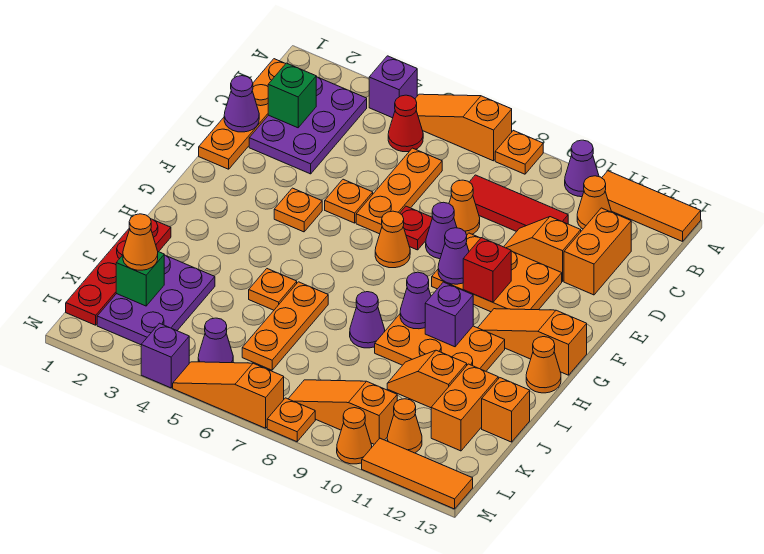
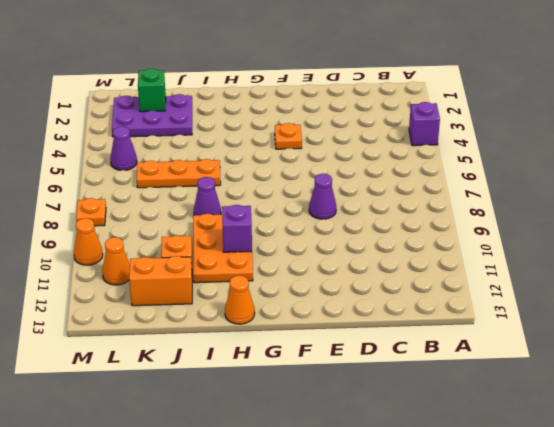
none -> orange slope A5:A7 level 1 top 7
none -> orange plate A8 level 1
none -> purple cone A10 level 1
none -> orange tile A11:A13 level 1

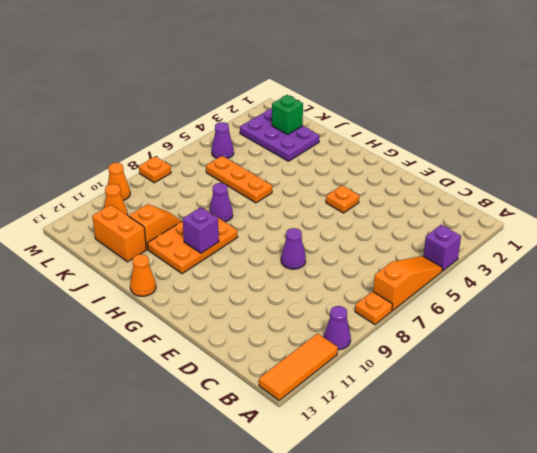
none -> orange plate B1:E1 level 1
none -> purple plate B2:D3 level 1
none -> red cone B5 level 1
none -> orange cone B11 level 1

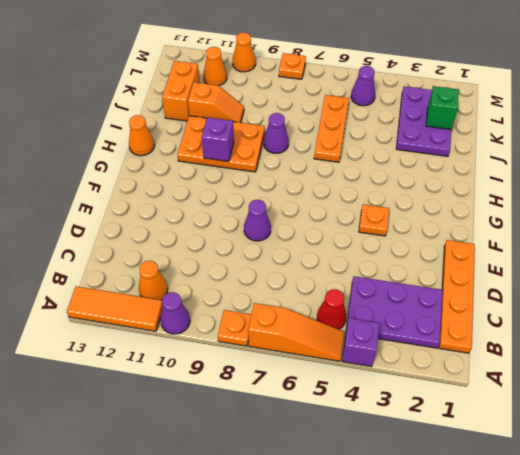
purple plate B2:C4 level 1 -> purple plate B2:D3 level 1
none -> orange plate C6:E6 level 1
none -> red tile C8:C10 level 1
none -> orange brick C12:D12 level 1
none -> orange cone D8 level 1

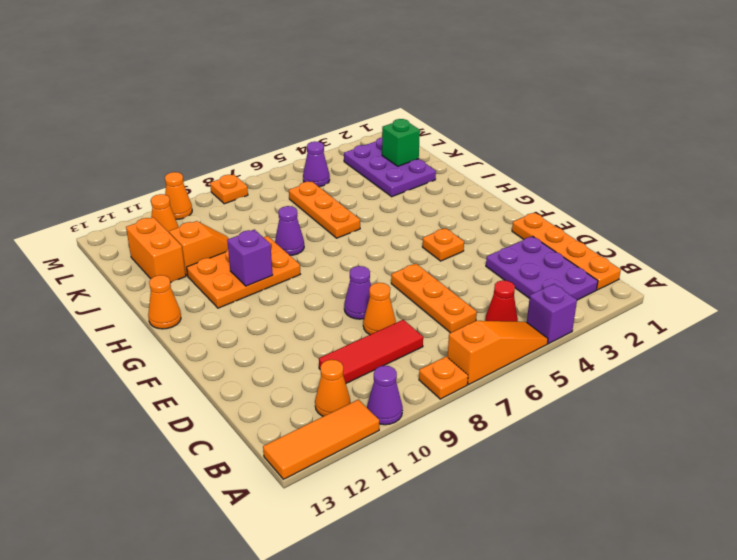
none -> orange brick C12:D12 level 1
none -> orange slope D10:D11 level 1 top 11
none -> orange plate E5 level 1
none -> red plate E7 level 1

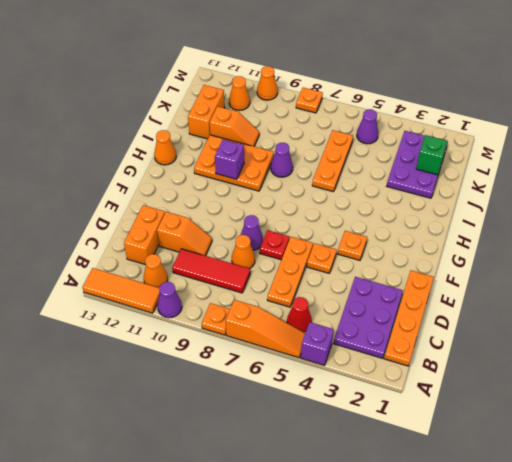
none -> orange plate E9:F11 level 1
none -> orange cone F7 level 1
none -> orange slope G11:G13 level 1 top 13
none -> red plate I1:L1 level 1

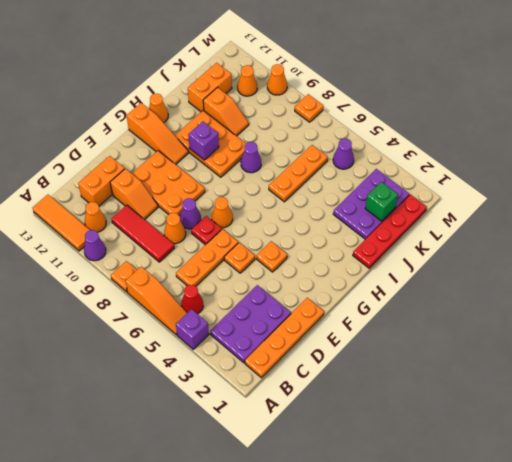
none -> orange plate I5 level 1
none -> orange brick J13 level 1
none -> orange slope L8:L10 level 1 top 10
none -> purple brick M4 level 1

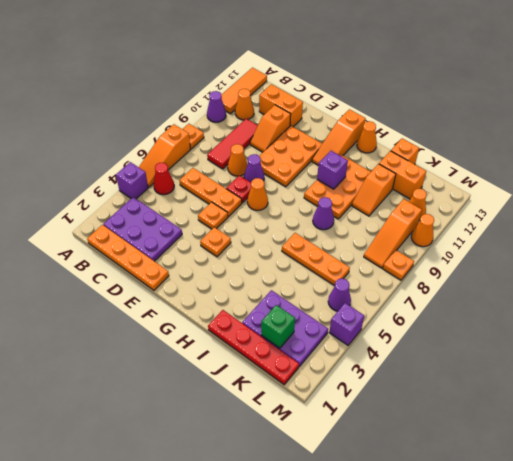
none -> orange plate I5 level 1
none -> orange slope M5:M7 level 1 top 7
none -> orange tile M11:M13 level 1
none -> green brick C2 level 2

